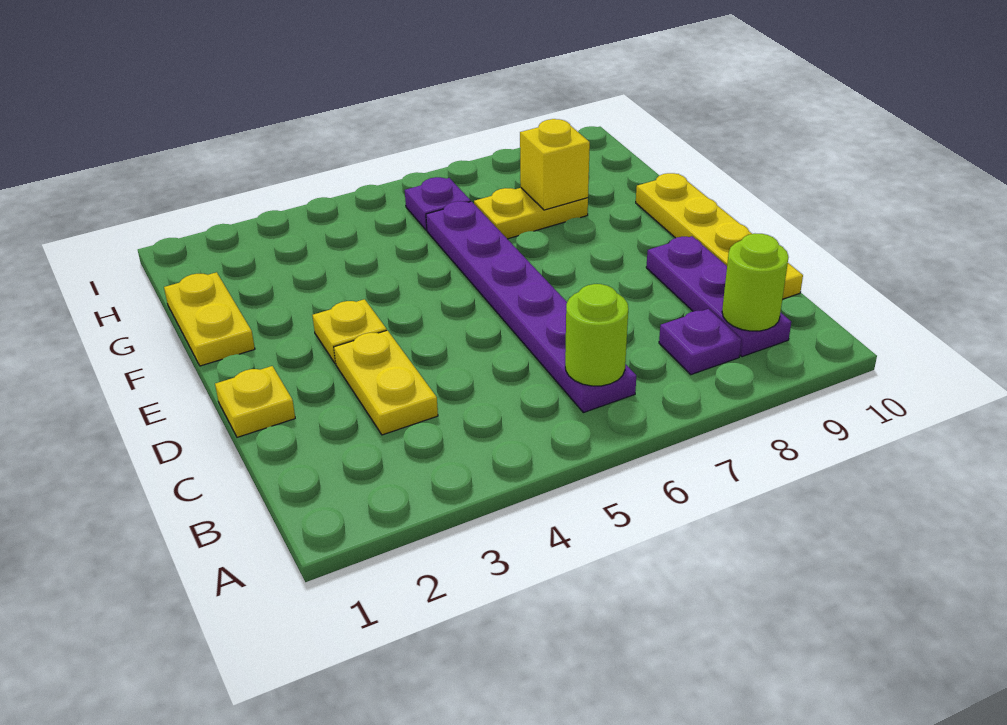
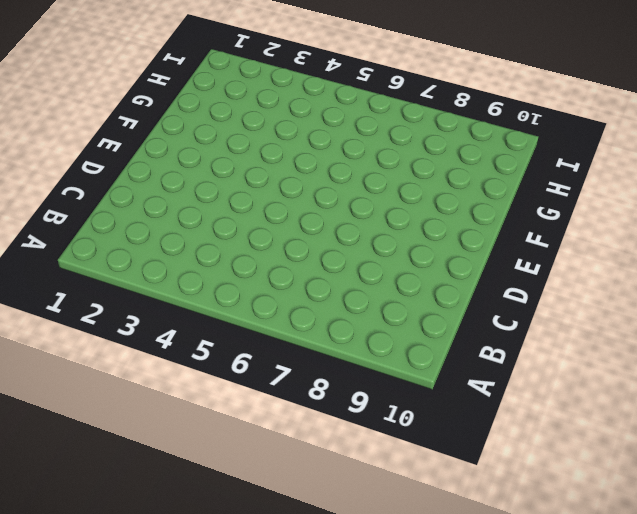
none -> purple plate B6:G6 level 1
none -> purple plate B8 level 1
none -> purple plate B9:D9 level 1

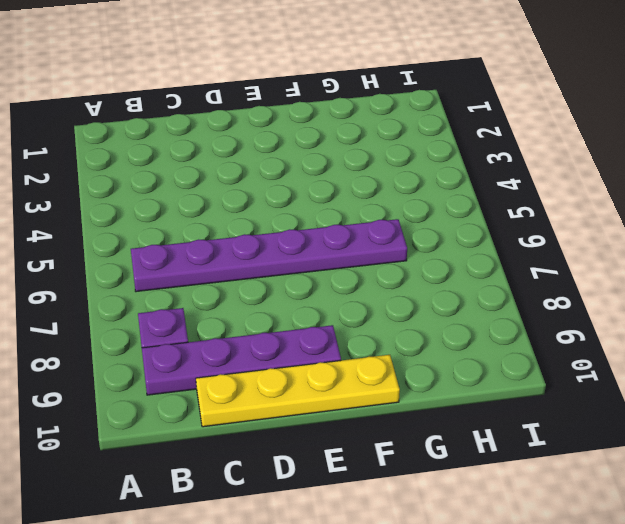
purple plate B9:E9 level 1 -> purple plate B9:D9 level 1
none -> yellow plate C3:D3 level 1
none -> yellow plate D1 level 1
none -> yellow plate E3 level 1

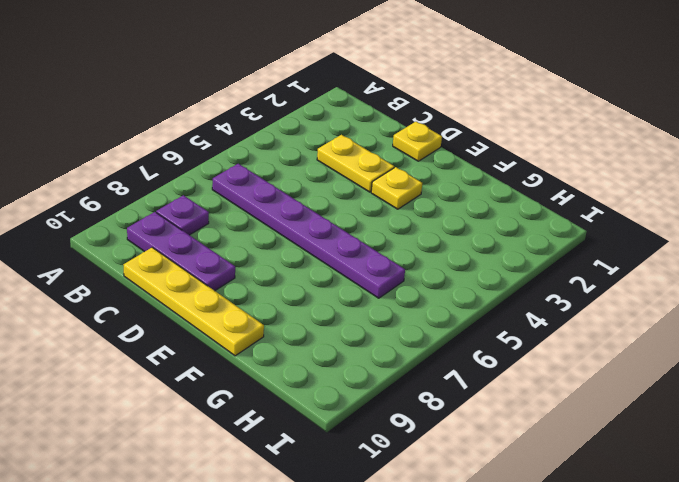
none -> yellow plate F1:G1 level 1
none -> yellow plate G7:G8 level 1
none -> purple plate H6 level 1

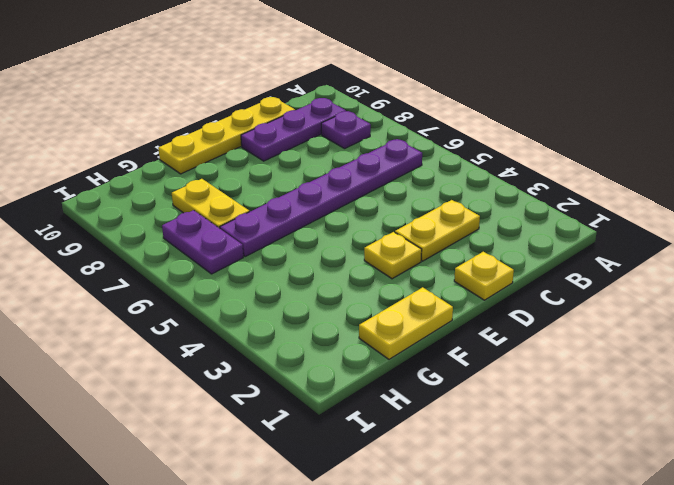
purple plate H6:H7 level 1 -> purple plate H6 level 1
none -> lime round brick B6 level 2
none -> lime round brick B9 level 2
none -> yellow brick G8 level 2

